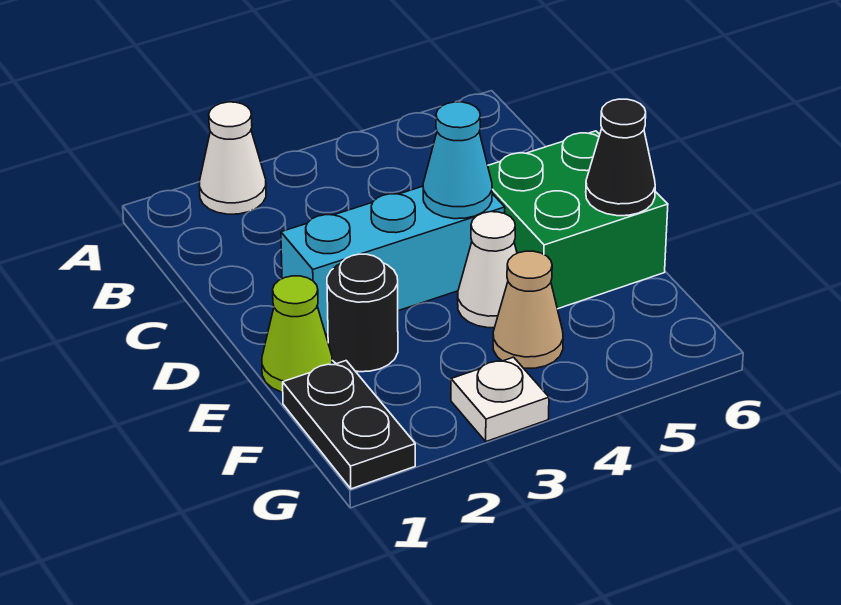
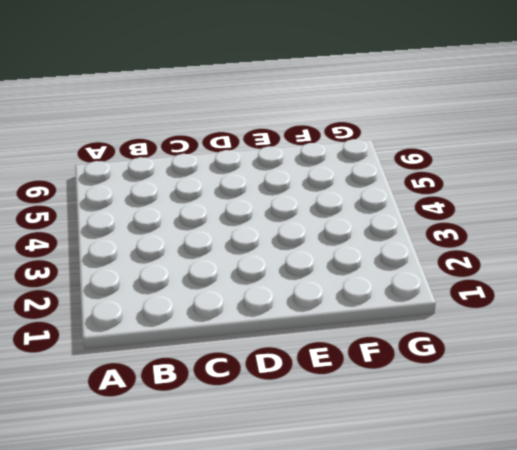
none -> white cone A2 level 1
none -> cyan brick D2:D4 level 1

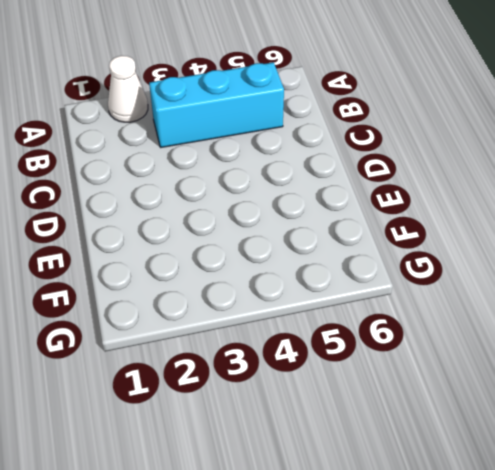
cyan brick B3:B5 level 1 -> cyan brick D2:D4 level 1
none -> green brick D5:E6 level 1
none -> lime cone E1 level 1

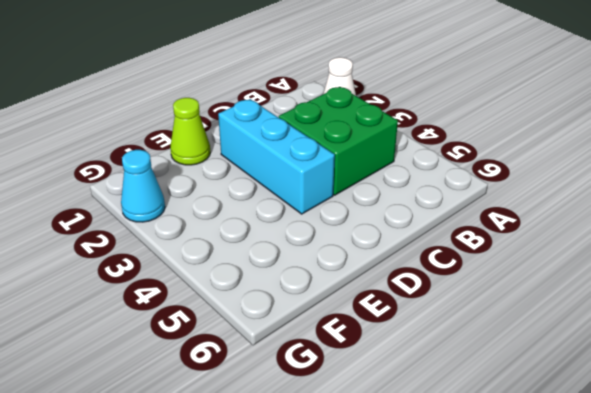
green brick B3:C4 level 1 -> green brick D5:E6 level 1
cyan cone G2 level 1 -> cyan cone D4 level 2
none -> black round brick E2 level 1
none -> white cone E4 level 1

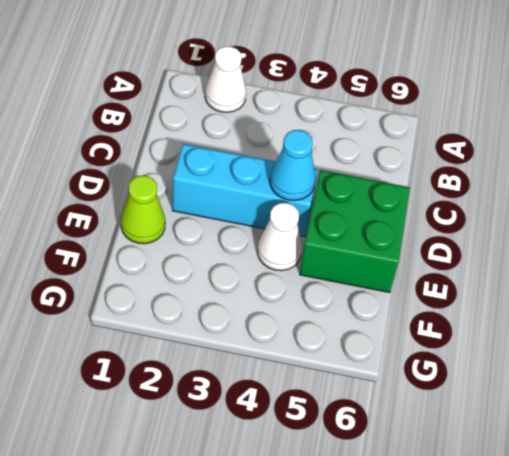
none -> black round brick E2 level 1
none -> black plate F1:G1 level 1

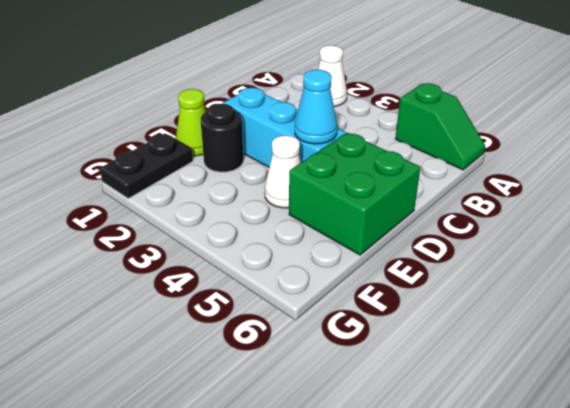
green slope A5:A6 level 1 top 5 -> none
none -> tan cone F4 level 1
none -> white plate G3 level 1

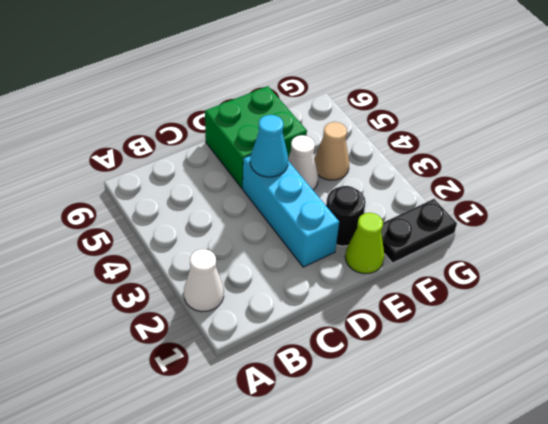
none -> white plate G3 level 1
none -> black cone E6 level 2

